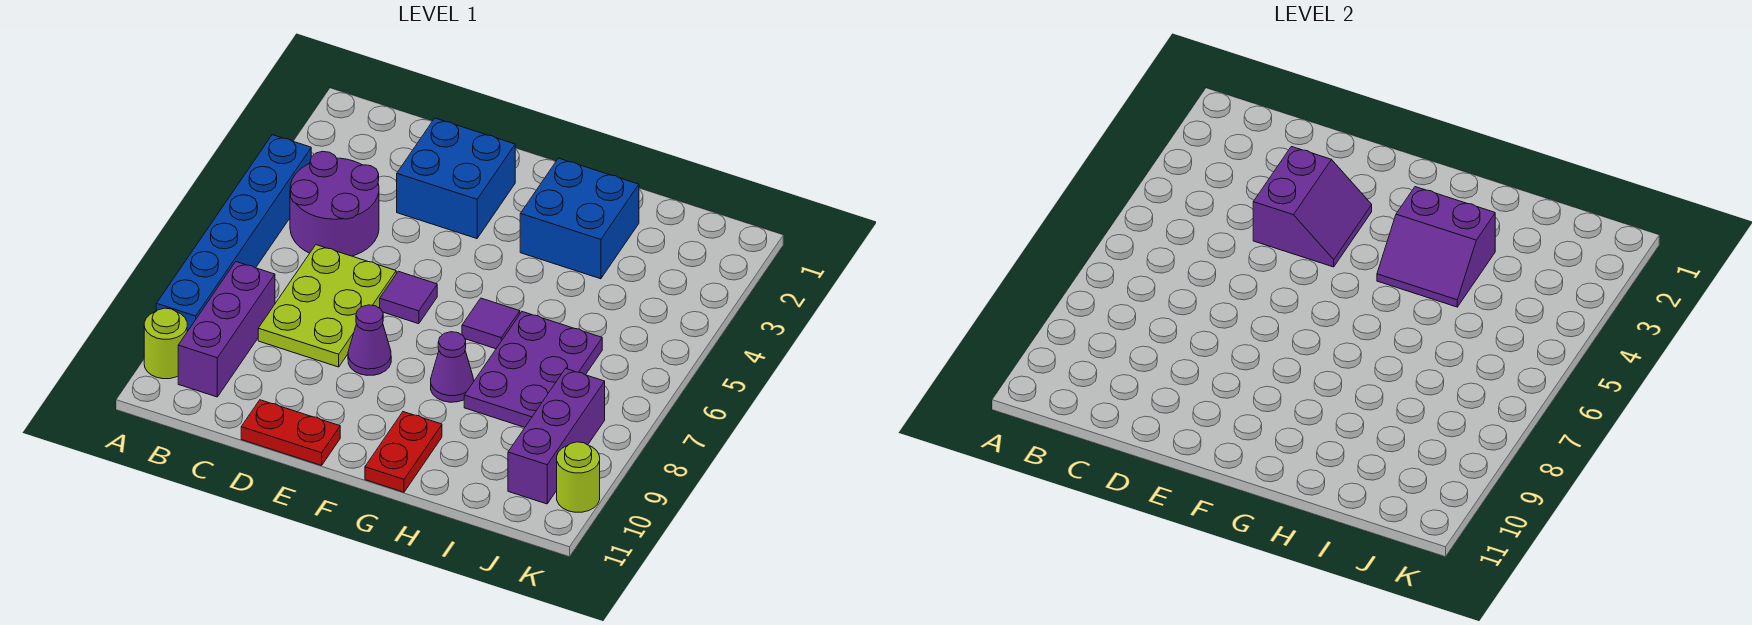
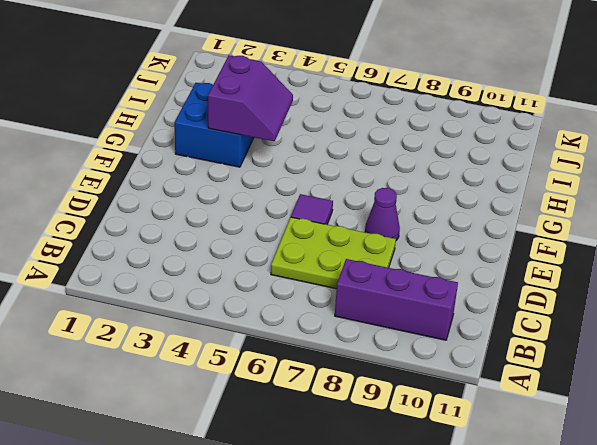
none -> blue brick A4:A9 level 1
none -> lime round brick A10 level 1
none -> purple round brick B4:C5 level 1

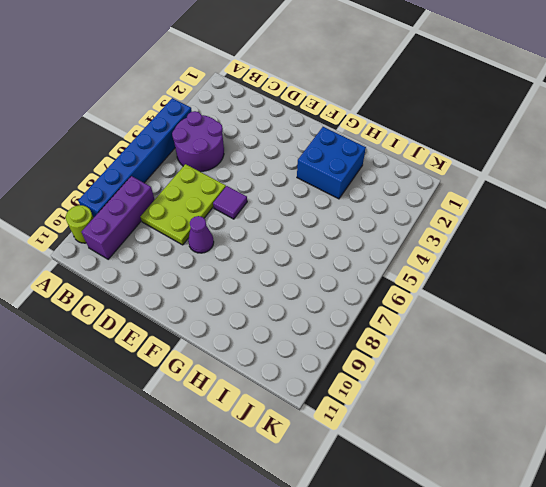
none -> blue brick D2:E3 level 1
none -> red plate D11:E11 level 1
none -> purple tile G6 level 1

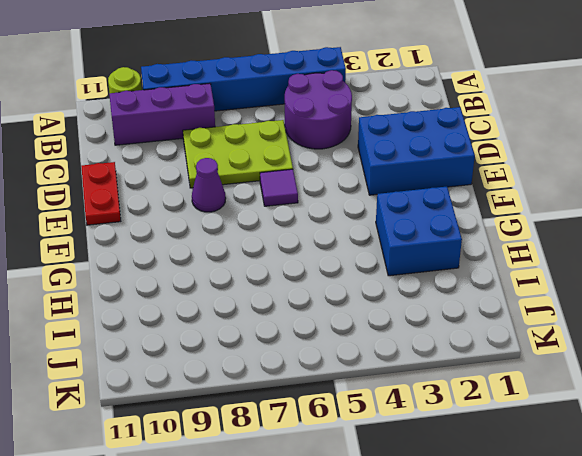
blue brick D1:E3 level 1 -> blue brick D2:E3 level 1
none -> purple tile G6 level 1
none -> purple cone G8 level 1
none -> red plate G10:G11 level 1

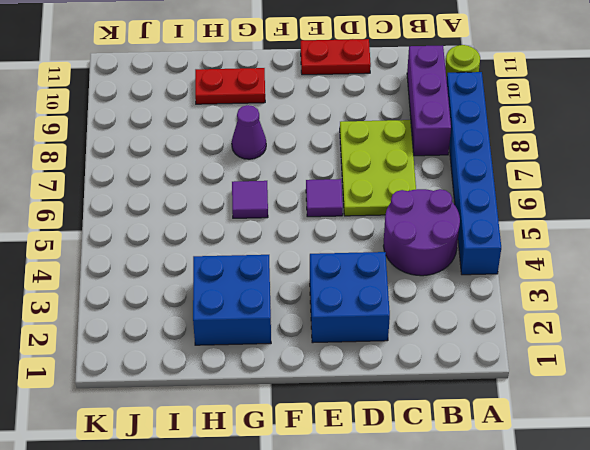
red plate G10:H10 level 1 -> red plate G10:G11 level 1
none -> purple cone E8 level 1
none -> purple plate H6:I8 level 1
none -> purple brick J8:J10 level 1

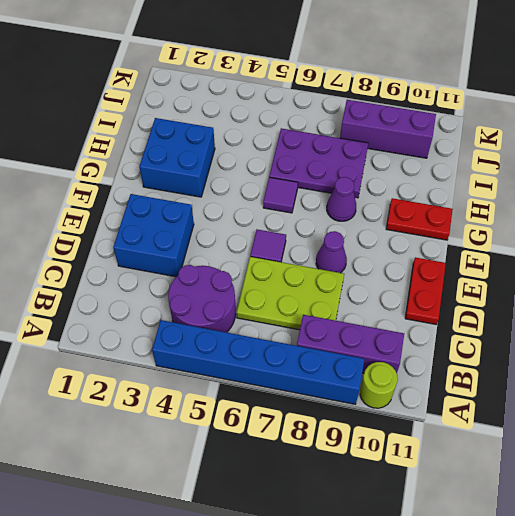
none -> lime round brick K10 level 1
none -> purple slope D3:E4 level 2 top D
none -> purple slope G3:H4 level 2 top 3

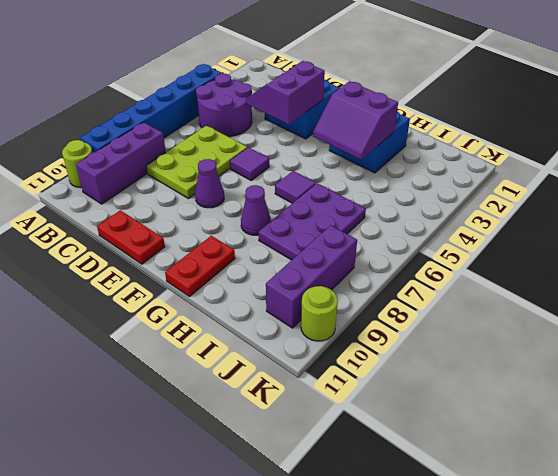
purple slope D3:E4 level 2 top E -> purple slope D3:E4 level 2 top D

